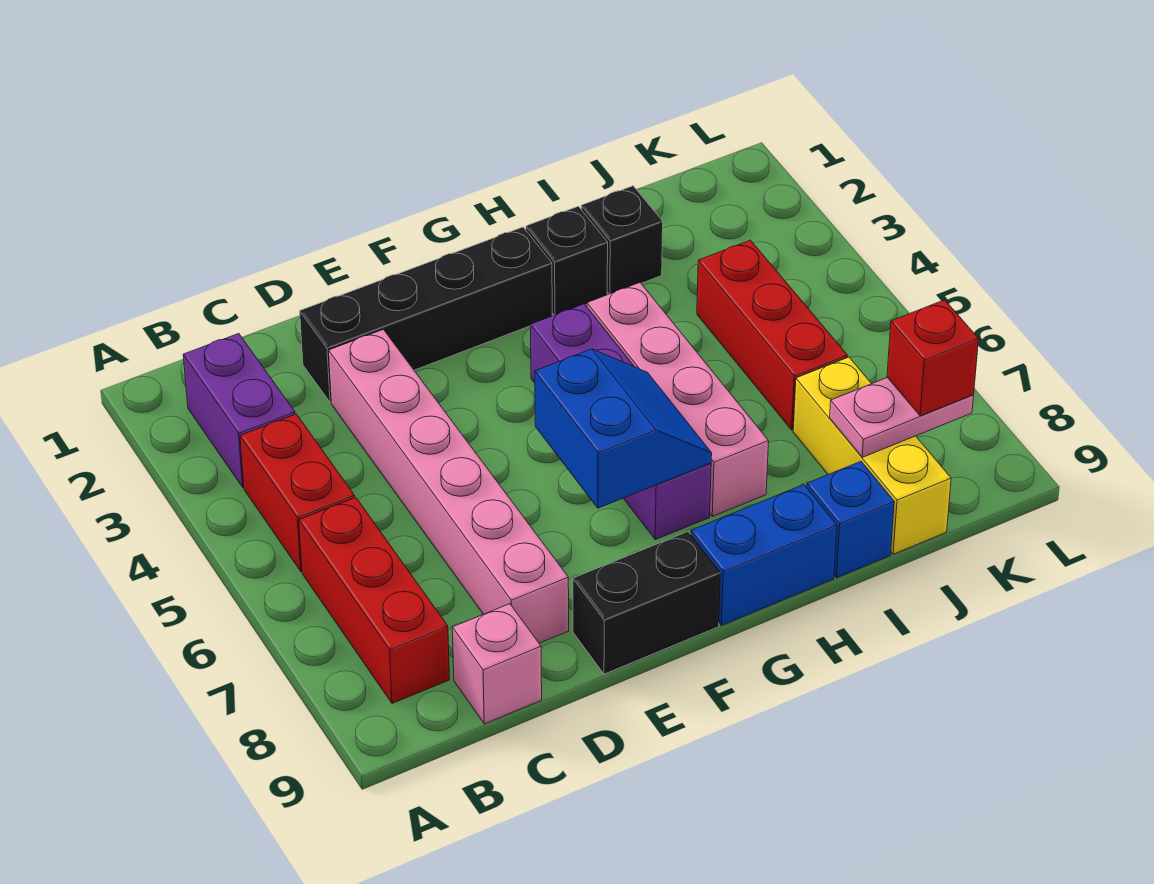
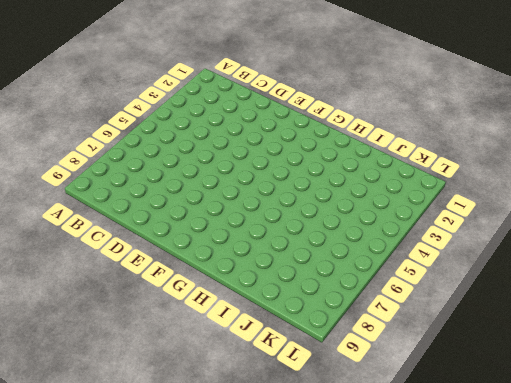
none -> purple brick B2:B3 level 1
none -> red brick B4:B5 level 1
none -> red brick B6:B8 level 1

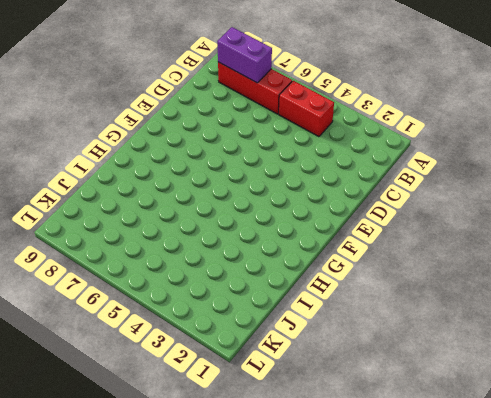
purple brick B7:B8 level 2 -> purple brick B2:B3 level 1
none -> pink brick C9 level 1
none -> black brick D2:G2 level 1
none -> pink brick D3:D8 level 1

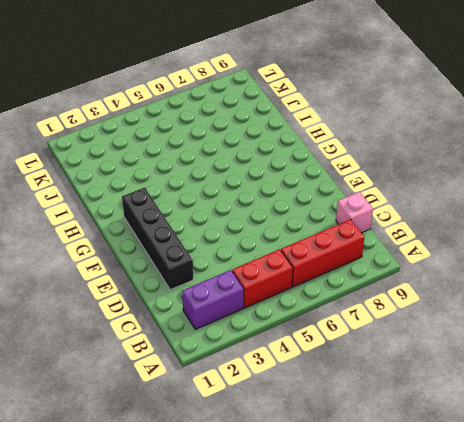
none -> pink brick D3:D8 level 1
none -> black brick E9:F9 level 1
none -> purple brick G4:G7 level 1

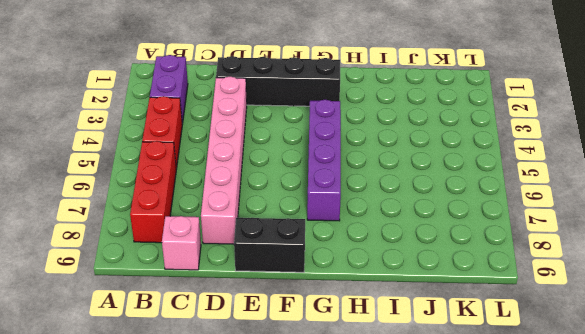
none -> blue brick G9:H9 level 1
none -> black brick H2 level 1
none -> pink brick H4:H7 level 1

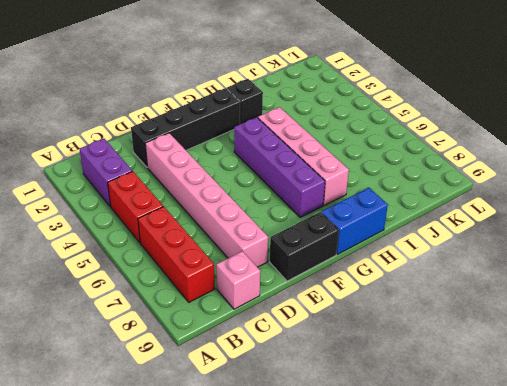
none -> black brick I2 level 1
none -> blue brick I9 level 1
none -> red brick J4:J6 level 1

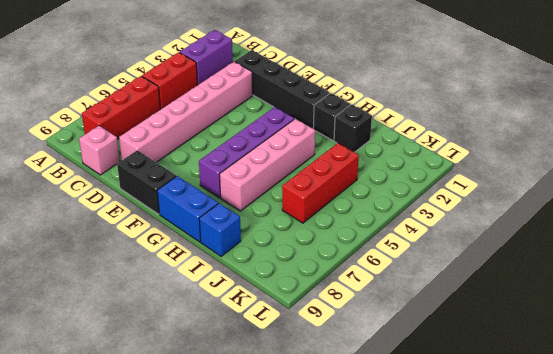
none -> yellow brick J7:J9 level 1
none -> blue slope F6:G7 level 2 top F
none -> pink plate J8:K8 level 2

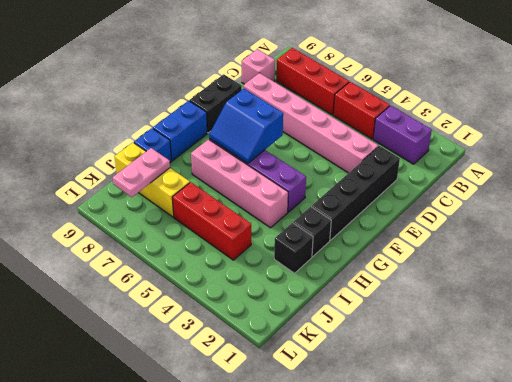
none -> red brick K8 level 3

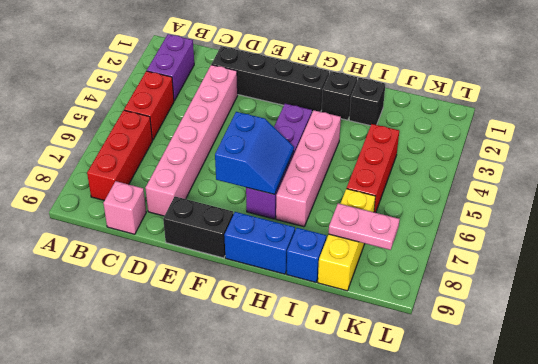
none -> red brick K8 level 3

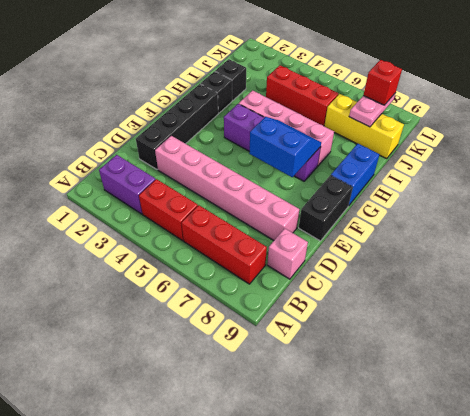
none -> blue brick I9 level 1

